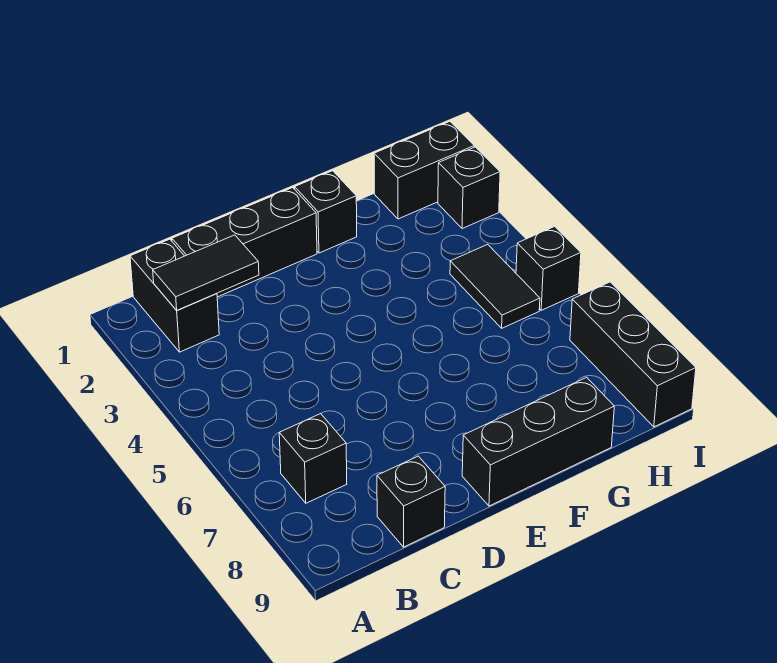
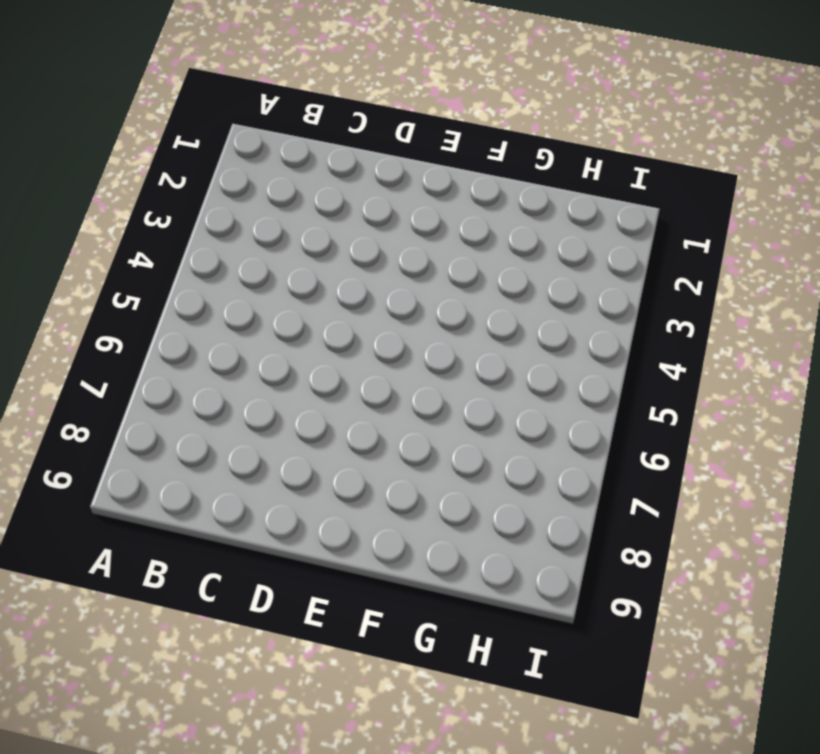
none -> black brick B1:B2 level 1
none -> black brick B7 level 1
none -> black brick C1:E1 level 1

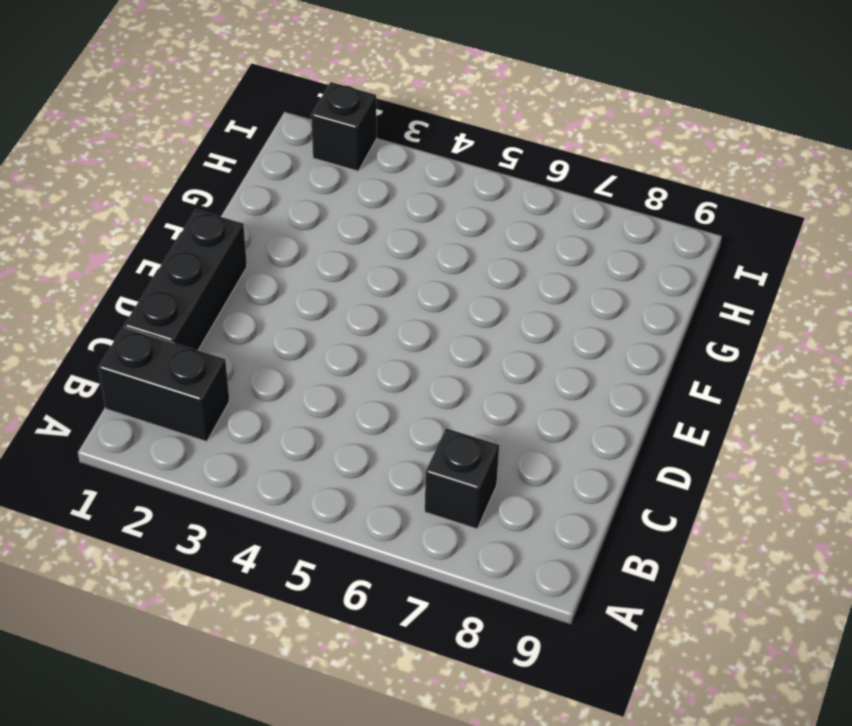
none -> black brick C9 level 1
none -> black brick E9:G9 level 1
none -> black brick F1 level 1

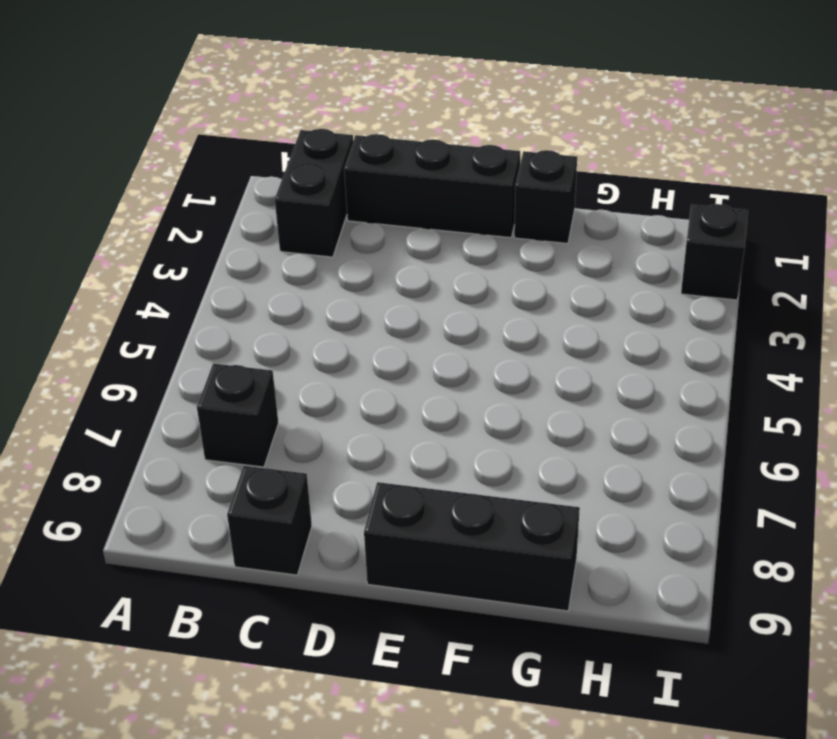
none -> black brick H1:I1 level 1
none -> black tile H4:H5 level 1
none -> black brick I5 level 1

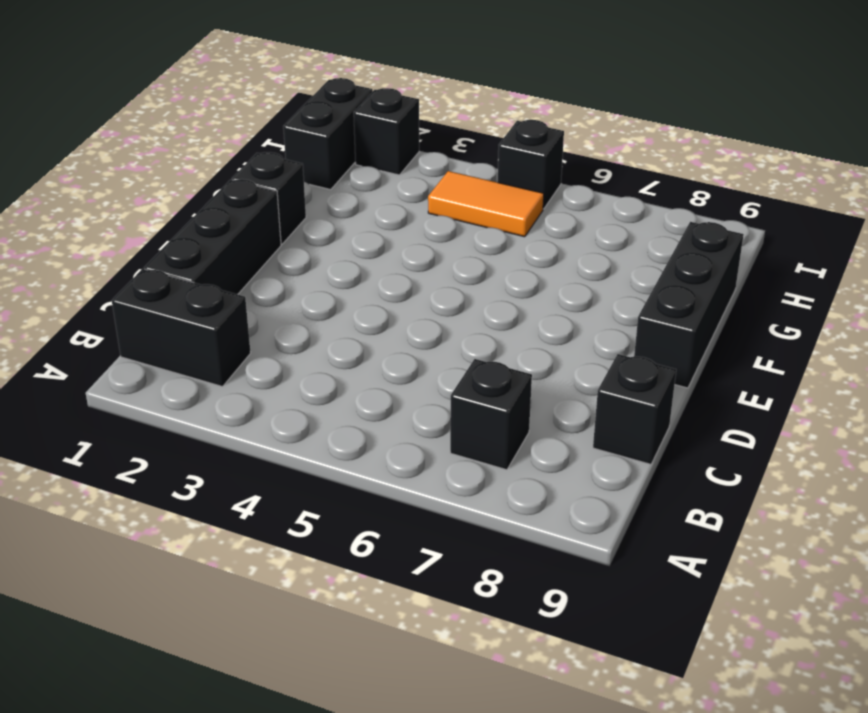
orange tile H4:H5 level 1 -> black tile H4:H5 level 1
none -> black brick I7:I9 level 1
none -> black tile B2:C2 level 2

